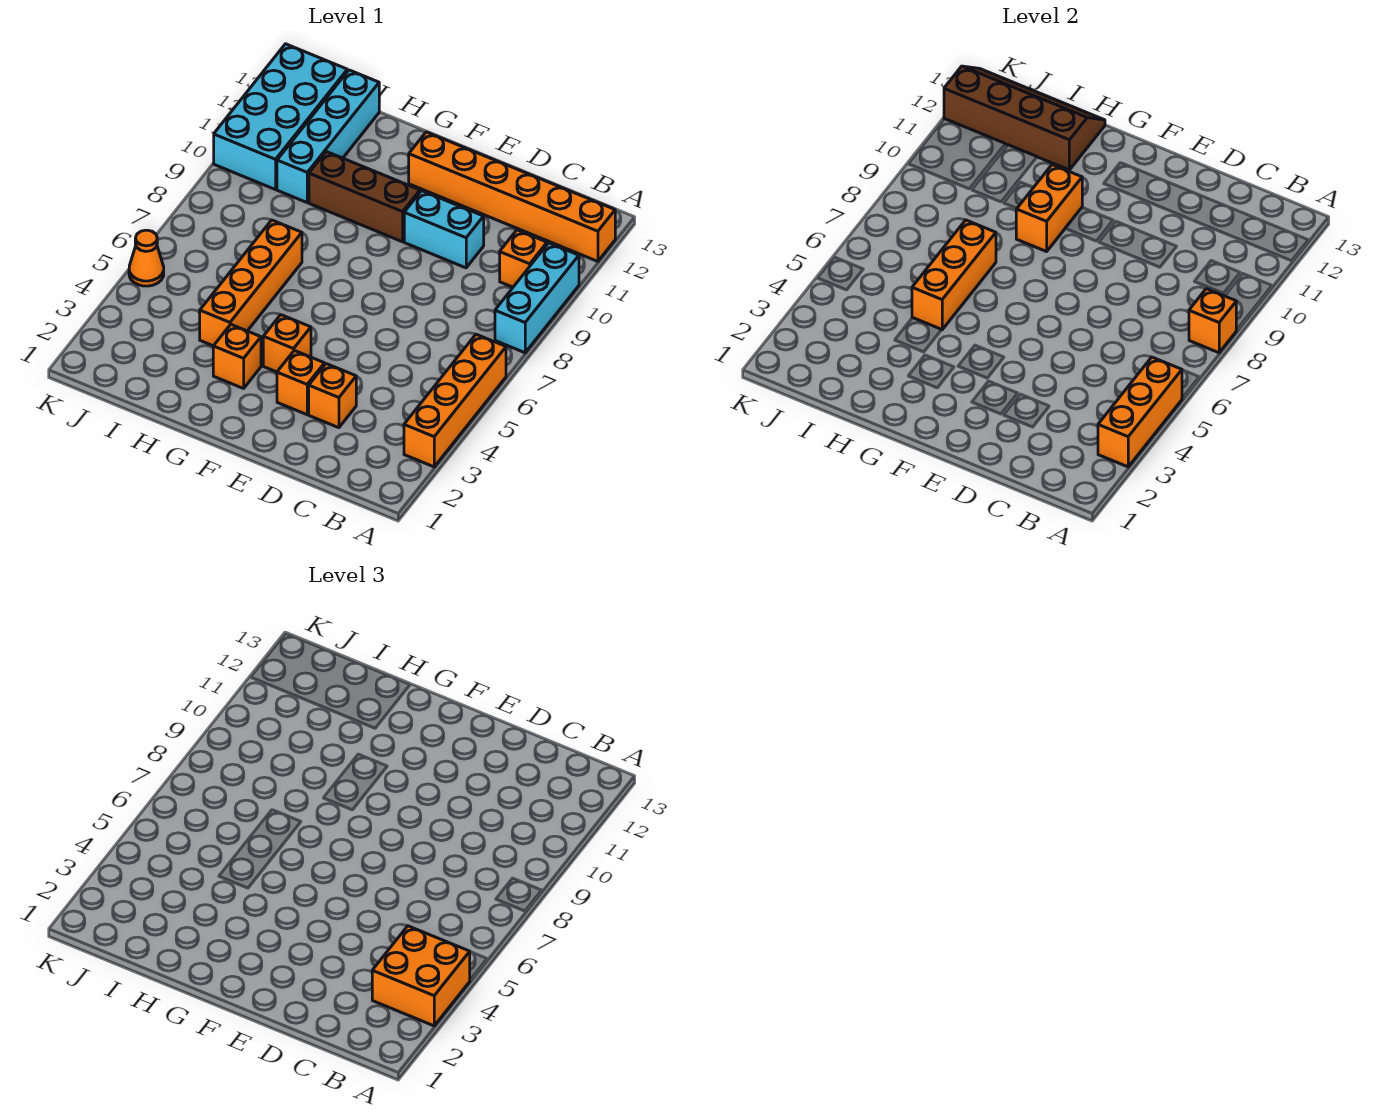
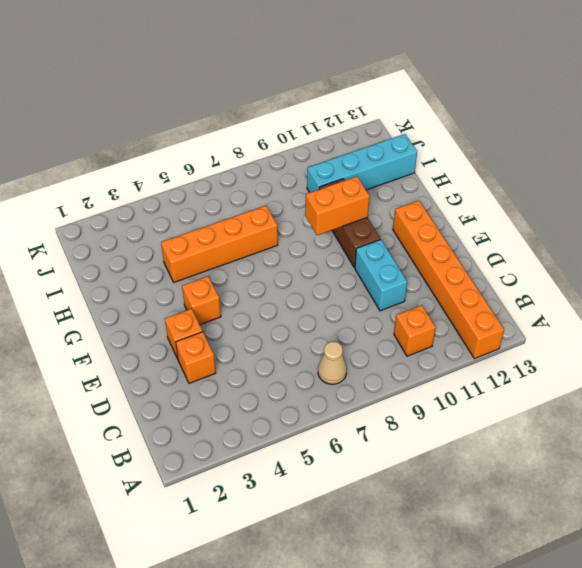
tan cone B7 level 1 -> none
none -> orange brick A3:A6 level 1
none -> cyan brick A8:A10 level 1
none -> orange brick G3 level 1

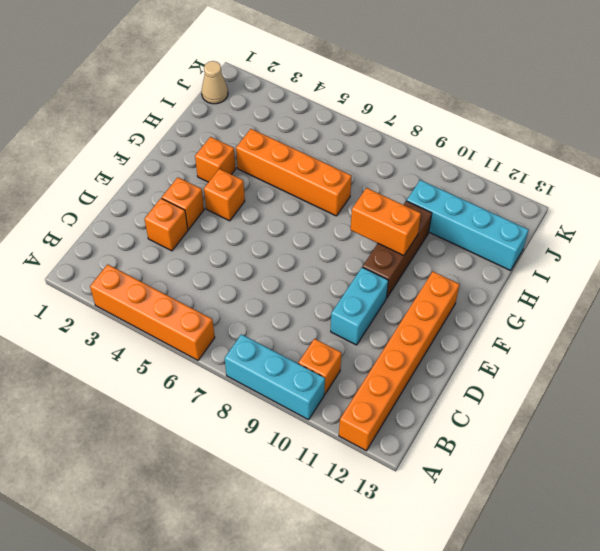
tan cone J1 level 1 -> none
none -> cyan brick J10:K13 level 1
none -> orange cone K5 level 1
none -> orange brick A3:A5 level 2

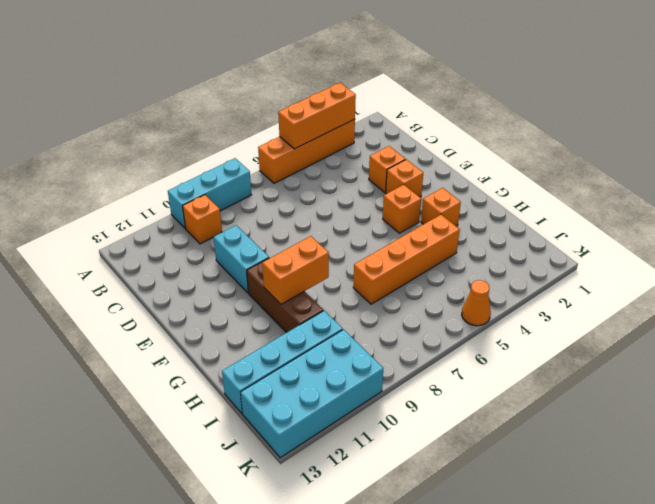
none -> orange brick A12:F12 level 1
none -> orange brick A8 level 2
none -> orange brick H5:H7 level 2

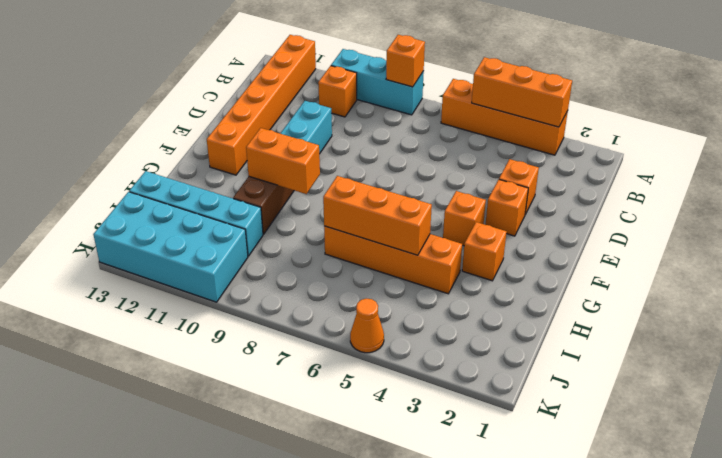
none -> brown slope H12:K13 level 2 top 12
none -> orange brick A3:B4 level 3

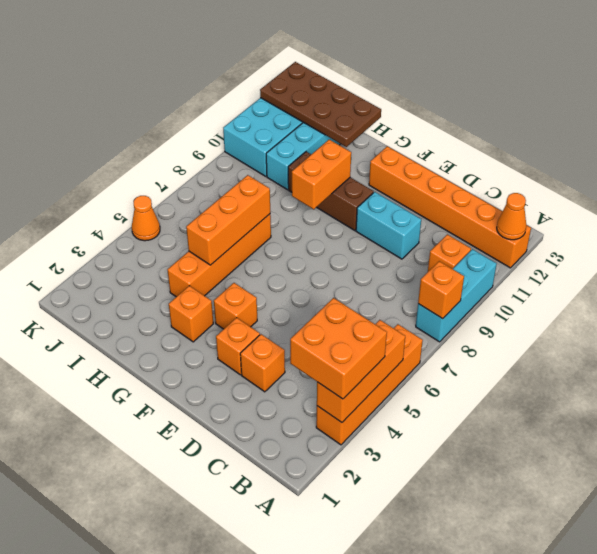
orange cone A12 level 2 -> none
brown plate H12:K13 level 2 -> brown slope H12:K13 level 2 top 12

